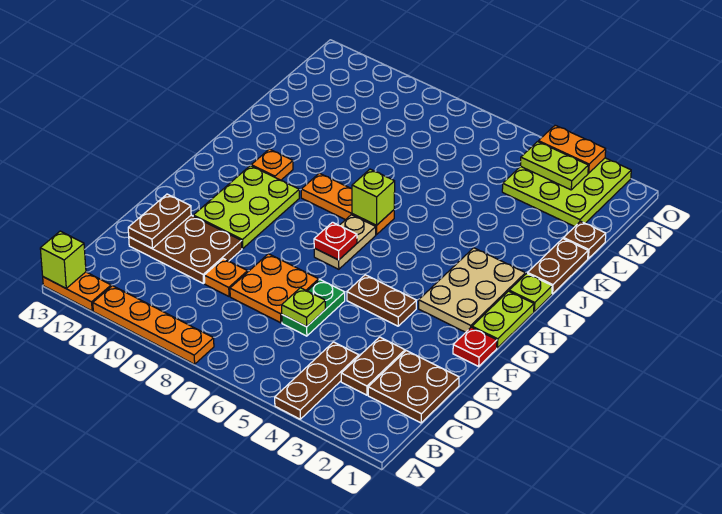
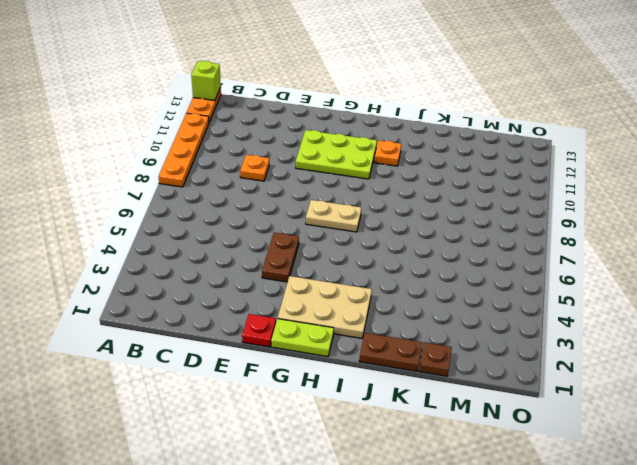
none -> brown plate A4:C4 level 1
none -> brown plate C1:D2 level 1
none -> brown plate C3:D3 level 1

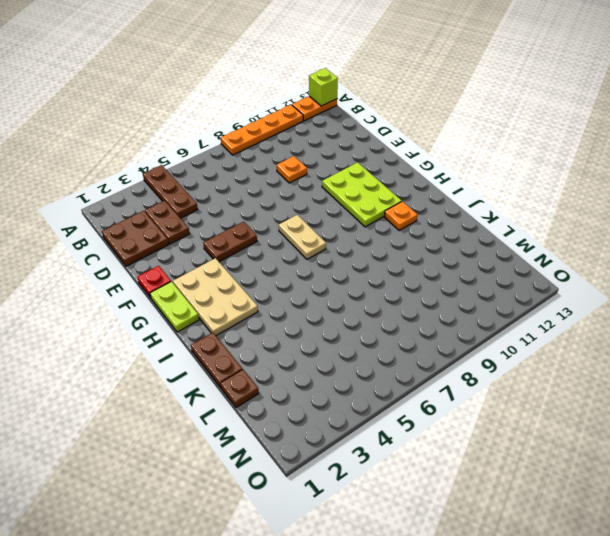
none -> green plate D6:E6 level 1
none -> orange plate D7:E8 level 1
none -> brown plate D10:E12 level 1

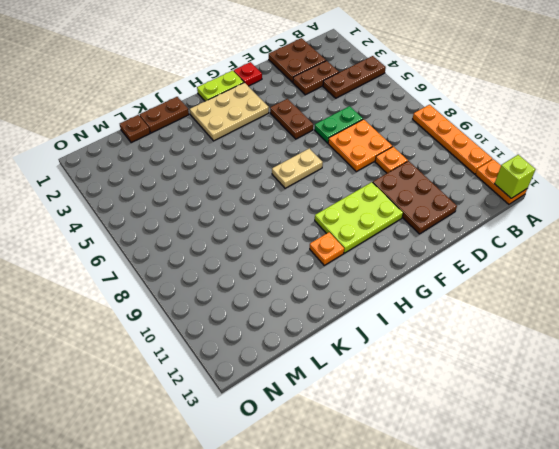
none -> lime plate I1 level 1
none -> orange plate I7:I9 level 1
none -> lime plate M2:O4 level 1

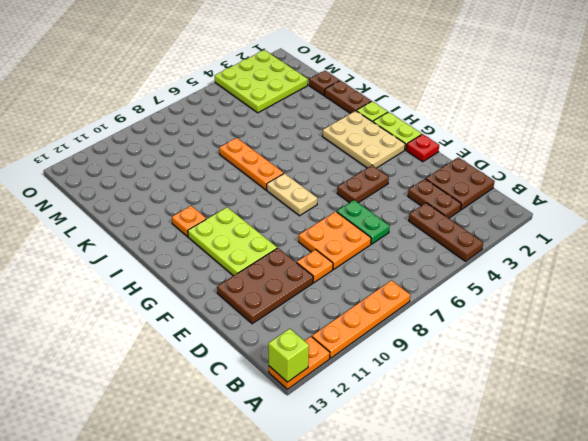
orange plate I7:K7 level 1 -> orange plate I7:I9 level 1
none -> lime plate D6 level 2
none -> brown plate D12:E12 level 2
none -> red plate G7 level 2

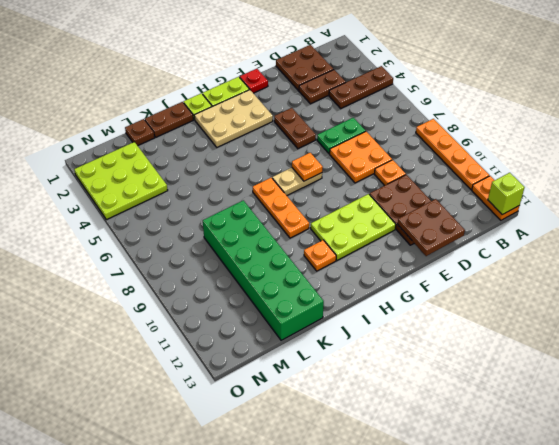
brown plate D12:E13 level 2 -> brown plate D12:E12 level 2
orange plate G7 level 2 -> red plate G7 level 2
green brick K8:L13 level 1 -> none
none -> lime plate D6 level 2
none -> lime brick I7 level 2
none -> lime plate N3:N4 level 2

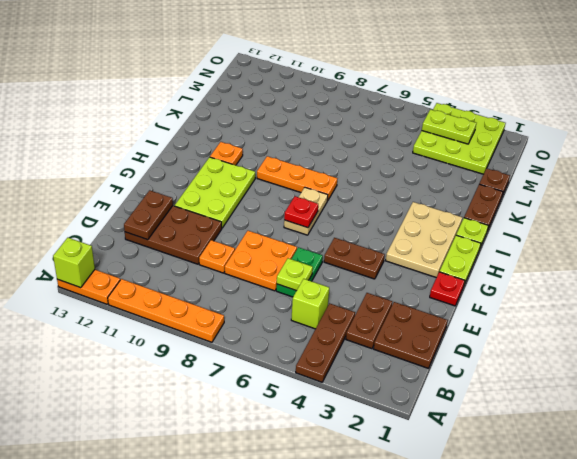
lime brick C5 level 1 -> lime brick I7 level 2
none -> orange plate O3:O4 level 2

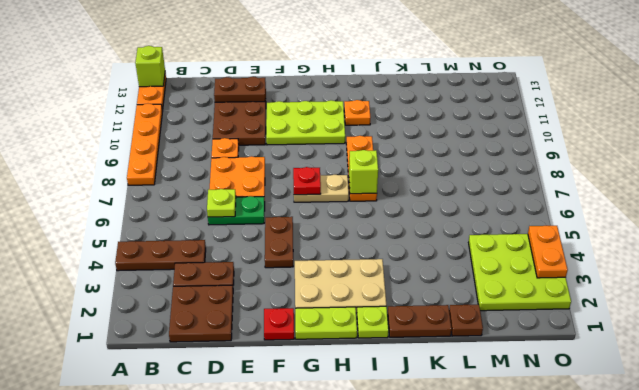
none -> lime plate N3:N4 level 2

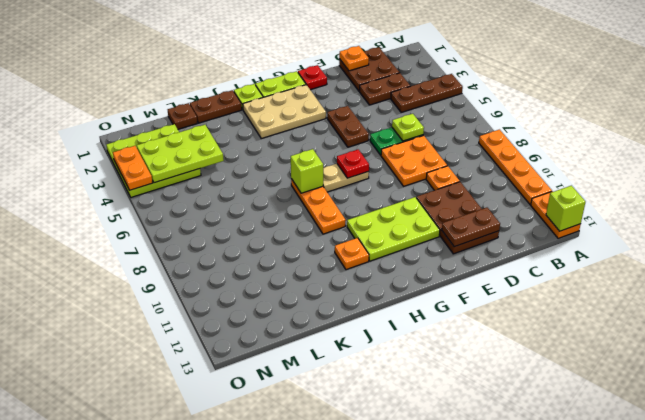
orange plate D1 level 2 -> none
lime plate L3:N4 level 2 -> lime plate N3:N4 level 2

